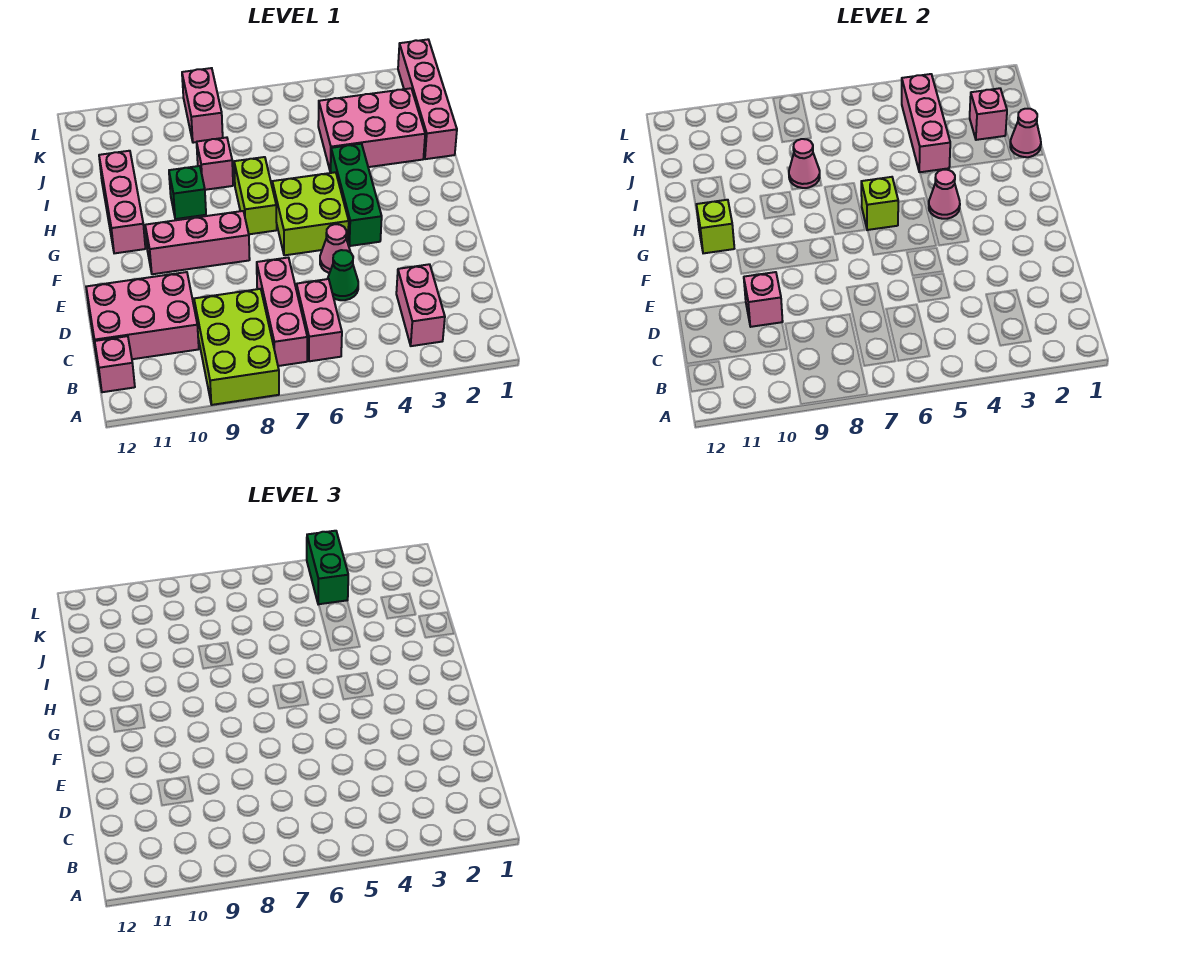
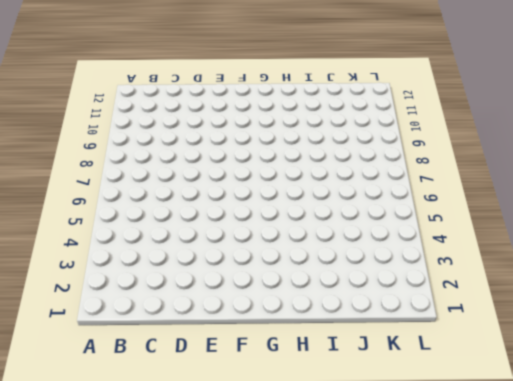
none -> lime brick A8:C9 level 1
none -> pink brick B3:C3 level 1
none -> pink brick B6:C6 level 1

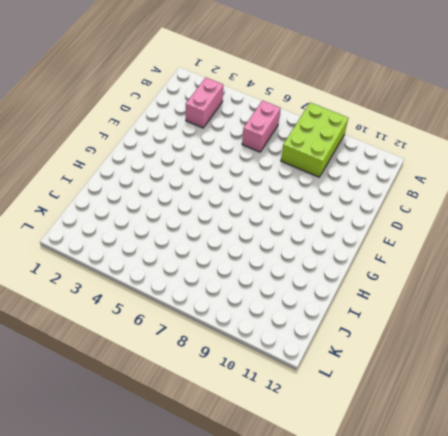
none -> pink brick B7:D7 level 1
none -> pink brick B12 level 1
none -> pink brick C10:D12 level 1

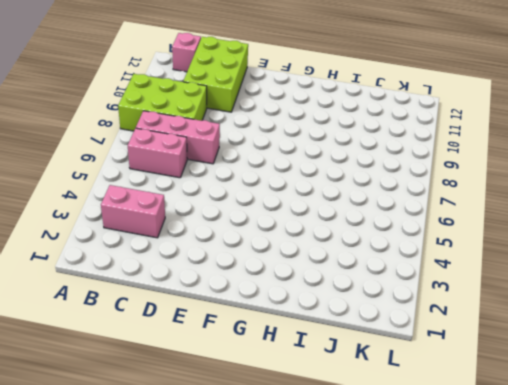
lime brick C10:D12 level 1 -> pink brick C10:D12 level 1
none -> green cone D5 level 1
none -> pink cone E5 level 1
none -> green brick F4:H4 level 1

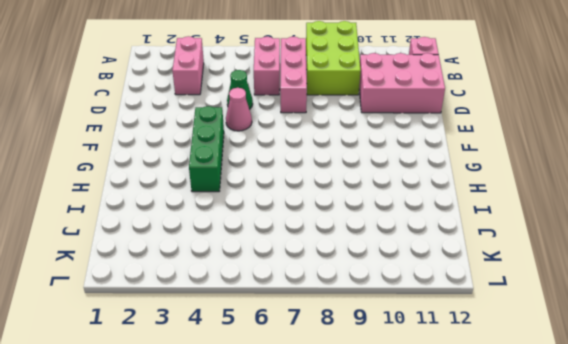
none -> lime brick F5:G6 level 1
none -> pink brick F8:F10 level 1
none -> lime brick G7:H7 level 1

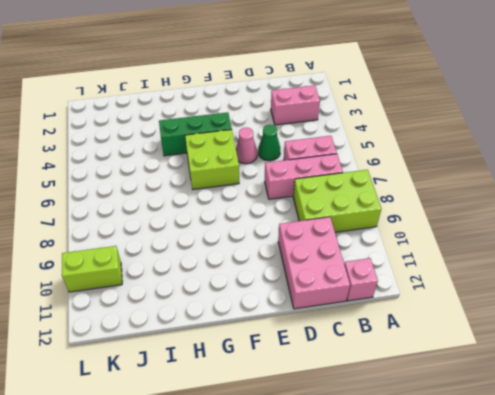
lime brick K10:L10 level 1 -> lime brick G7:H7 level 1
none -> pink brick F8:F10 level 1
none -> pink brick G11:I11 level 1
none -> green brick H9 level 1

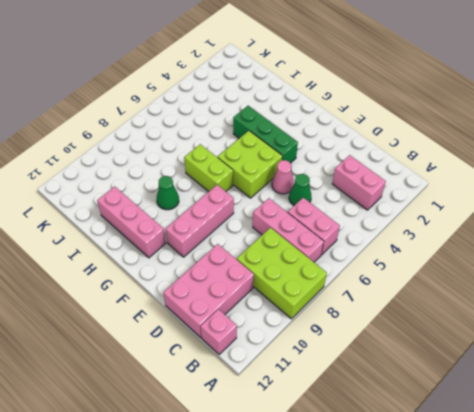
green cone H9 level 1 -> green brick H9 level 1
none -> pink brick I1:L1 level 1
none -> pink brick I2:J4 level 1
none -> pink brick I8 level 1

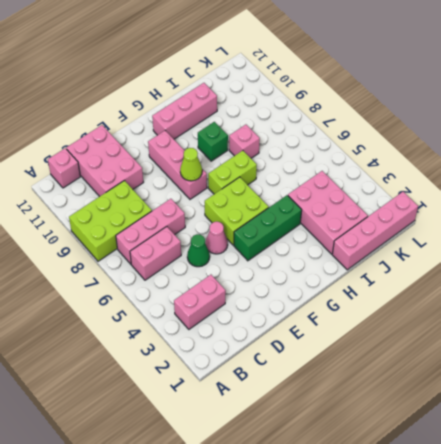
lime cone F8 level 2 -> none
none -> pink brick K8:L8 level 1
none -> pink brick D10 level 2
none -> pink cone G4 level 2

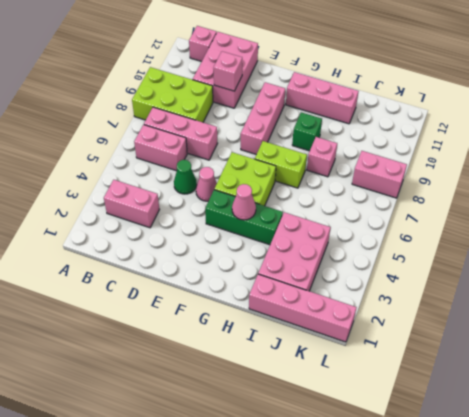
none -> lime brick G6 level 2
none -> lime brick G11 level 2
none -> pink cone I1 level 2

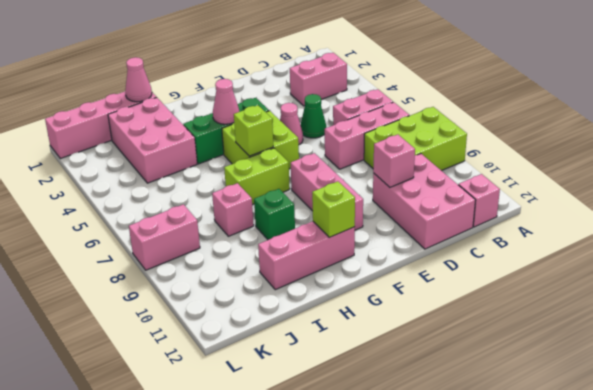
none -> pink brick I4:K4 level 2
none -> pink cone I8 level 2
none -> pink brick J2 level 2

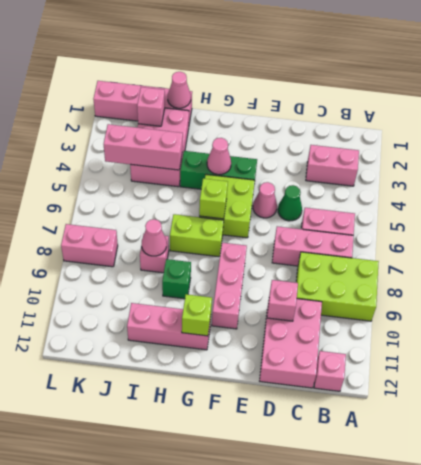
none -> green brick K4:L4 level 3

